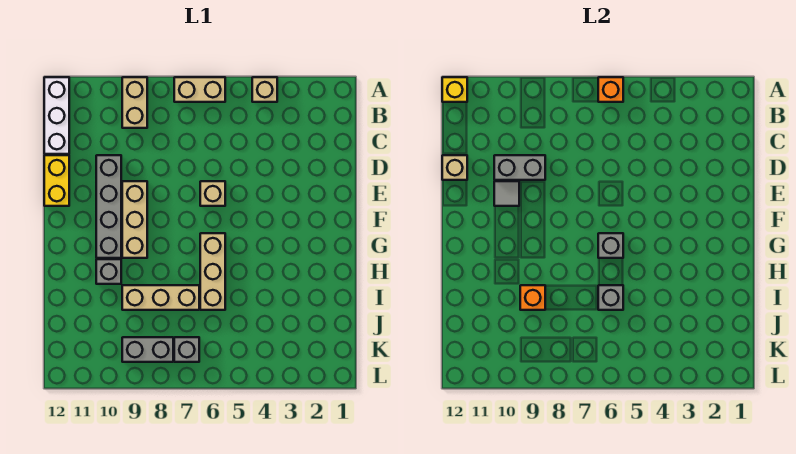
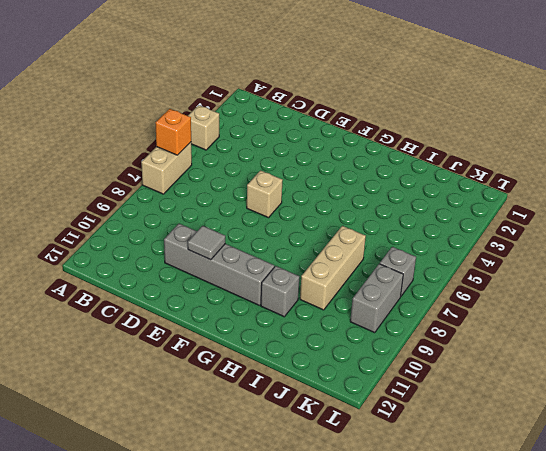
none -> tan brick A9:B9 level 1
none -> white brick A12:C12 level 1
none -> yellow brick D12:E12 level 1

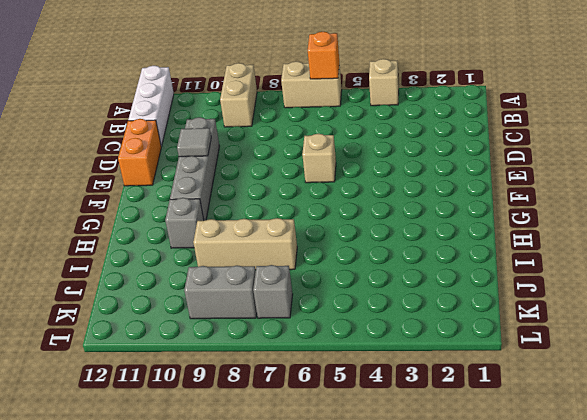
orange brick D12:E12 level 1 -> yellow brick D12:E12 level 1
none -> tan brick E9:G9 level 1
none -> tan brick G6:I6 level 1
none -> yellow brick A12 level 2

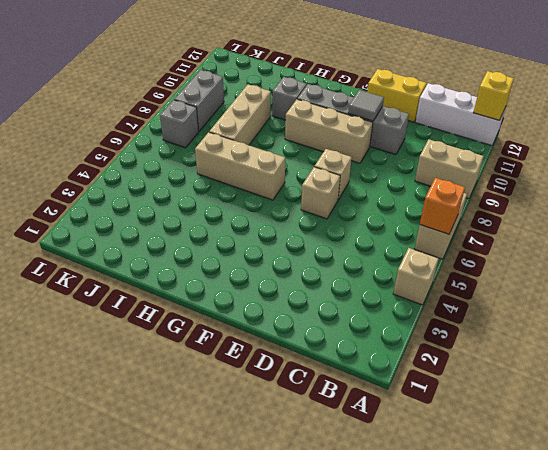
tan brick E7 level 1 -> tan brick D12 level 2
none -> grey brick D9:D10 level 2
none -> grey brick G6 level 2
none -> grey brick I6 level 2

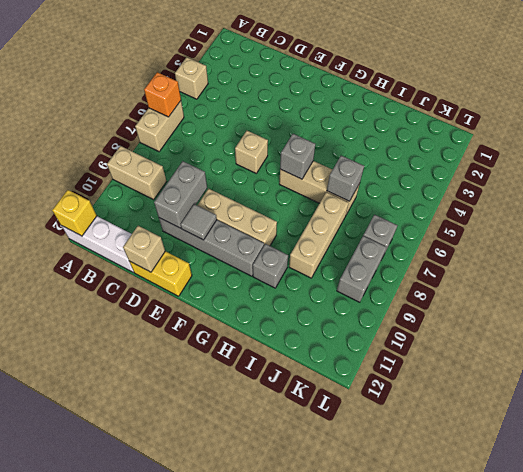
none -> orange brick I9 level 2

